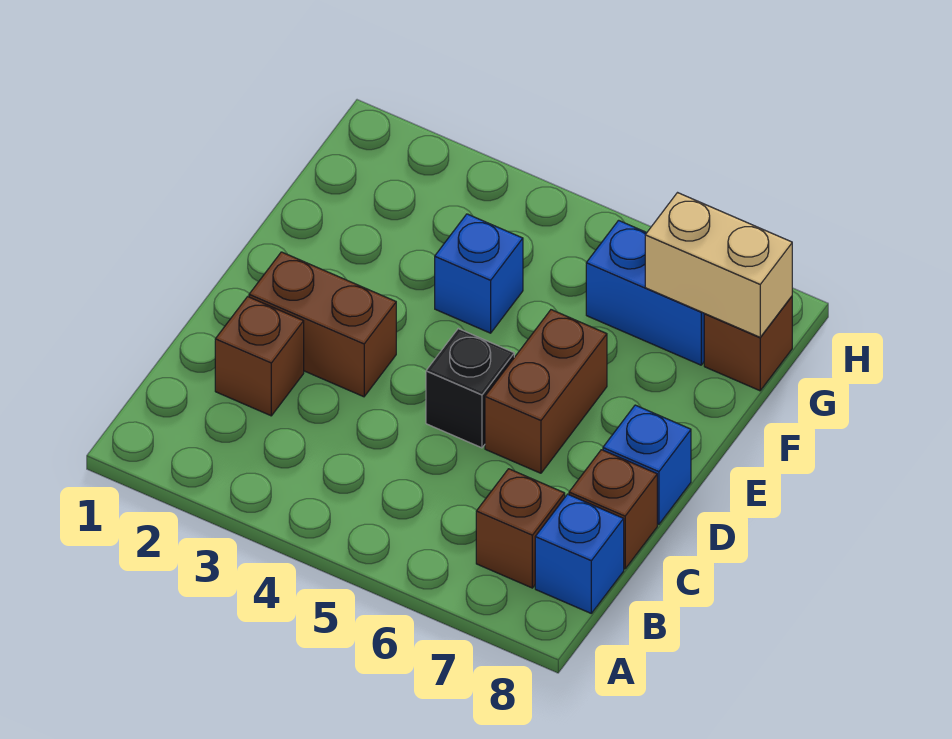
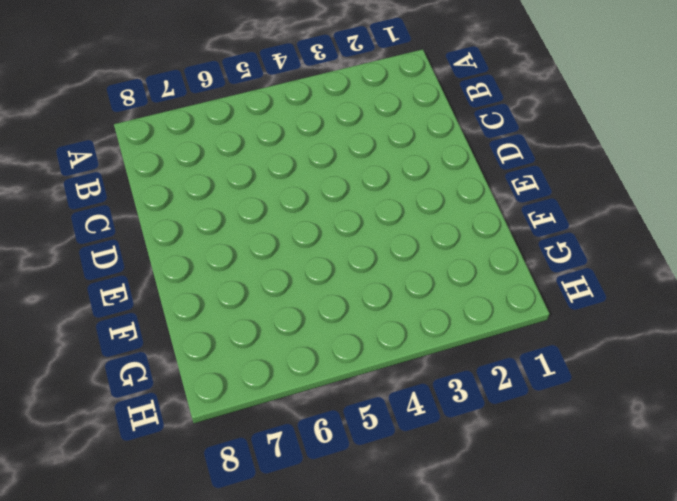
none -> brown brick B7 level 1
none -> blue brick B8 level 1
none -> brown brick C2 level 1

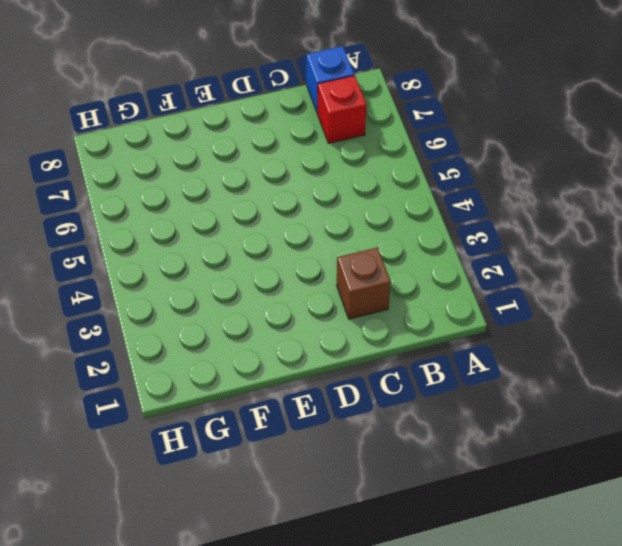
red brick B7 level 1 -> brown brick B7 level 1
none -> brown brick C8 level 1
none -> brown brick D2:D3 level 1
none -> black brick D5 level 1

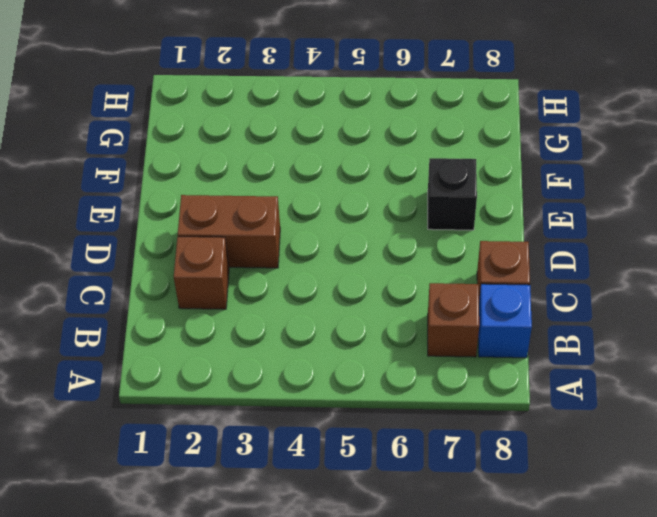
black brick E7 level 1 -> black brick D5 level 1
none -> brown brick D6:E6 level 1
none -> blue brick D8 level 1
none -> blue brick F4 level 1

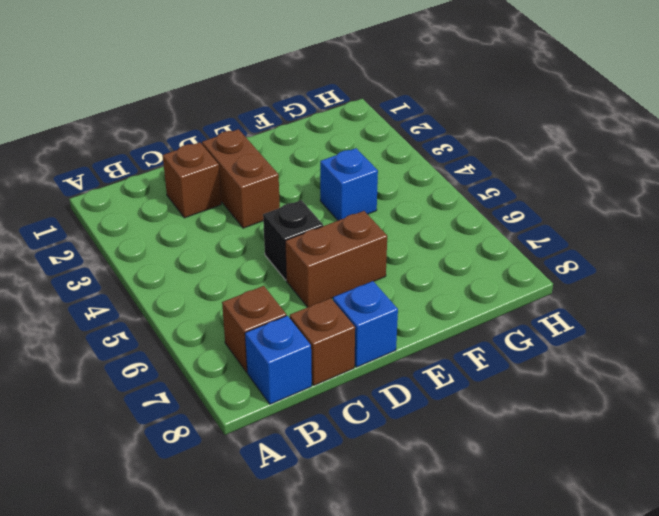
none -> blue brick G6:G7 level 1
none -> brown brick G8 level 1
none -> tan brick G7:G8 level 2

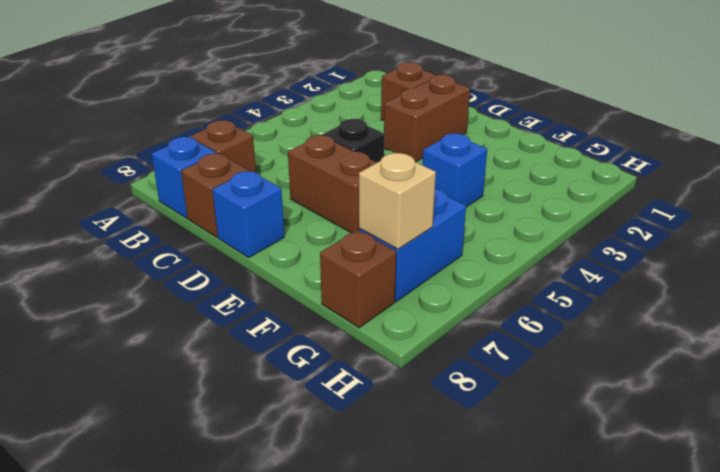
tan brick G7 level 2 -> tan brick G7:G8 level 2

